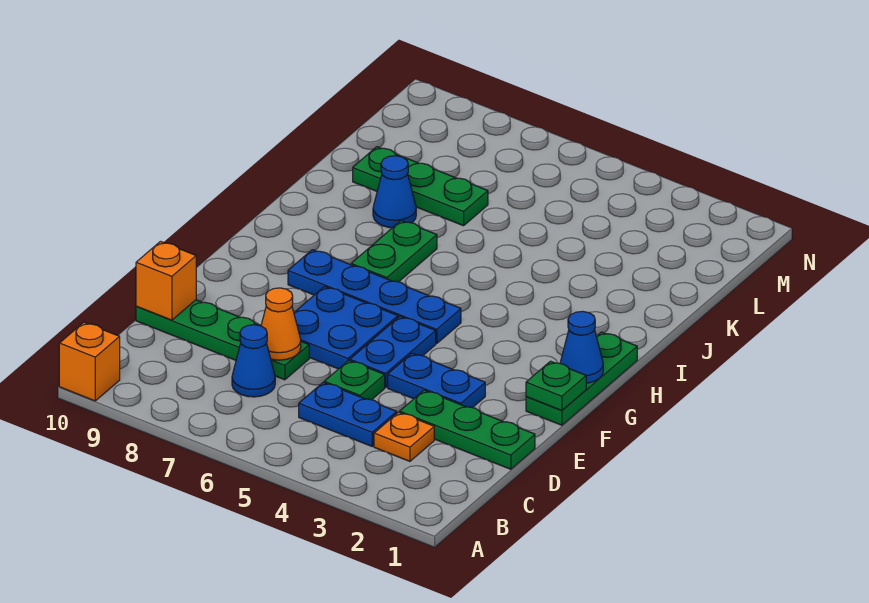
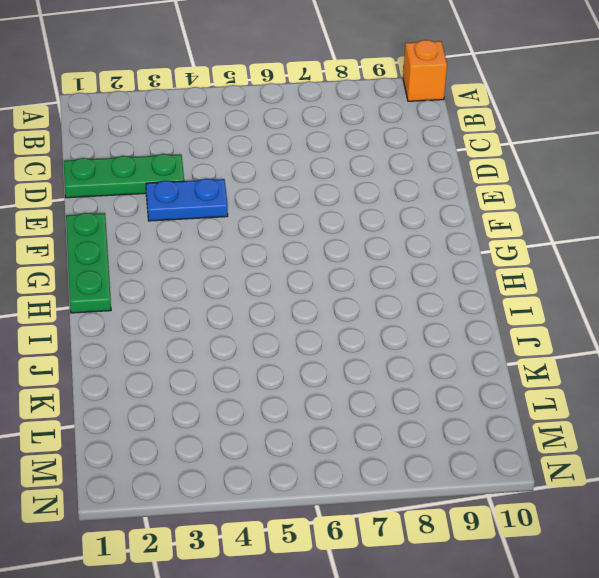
none -> orange plate C3 level 1
none -> blue plate C4:C5 level 1
none -> blue cone C7 level 1

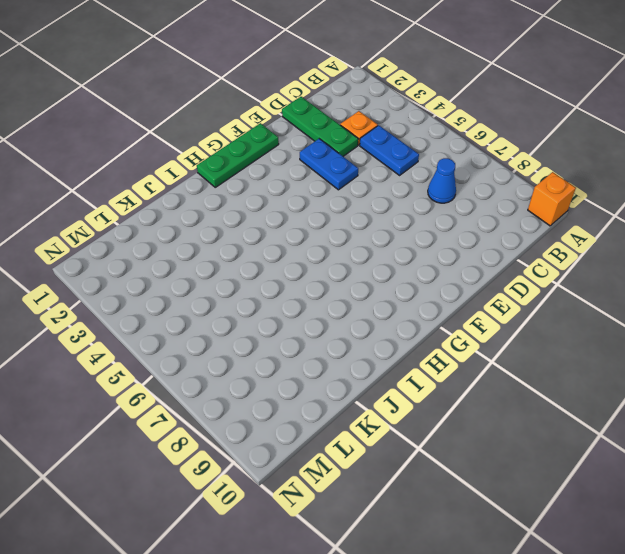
none -> green plate D5 level 1
none -> green plate D7:D10 level 1
none -> blue plate E5:F5 level 1

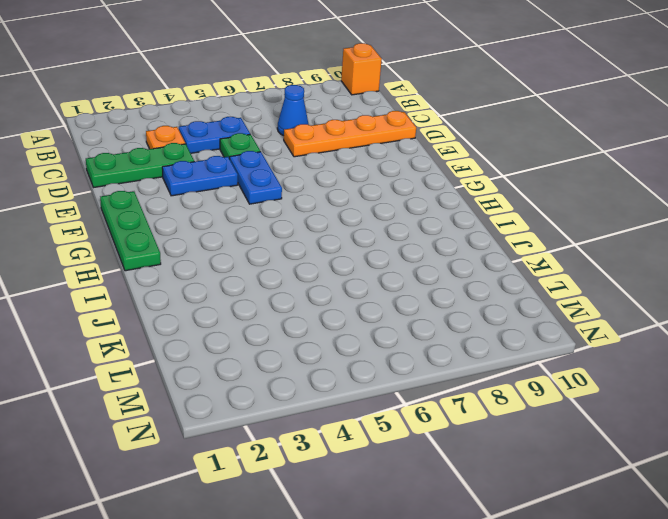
orange plate D7:D10 level 1 -> green plate D7:D10 level 1
none -> blue plate E6:F7 level 1
none -> blue plate G5:G8 level 1
none -> green plate H7:I7 level 1

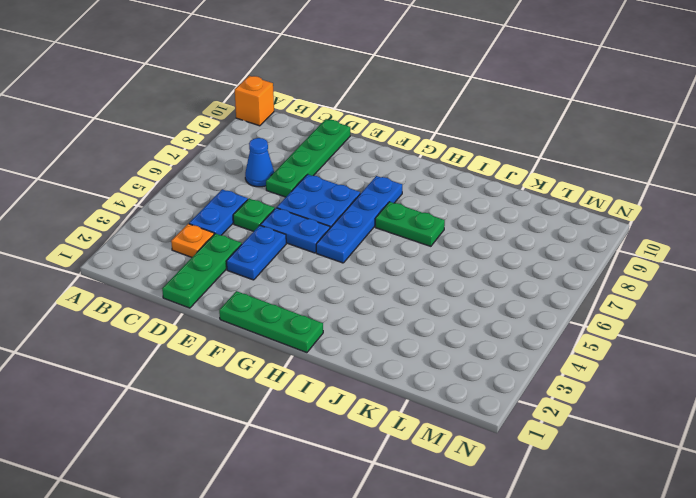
none -> blue cone J8 level 1
none -> green plate K7:K9 level 1
none -> orange cone D7 level 2

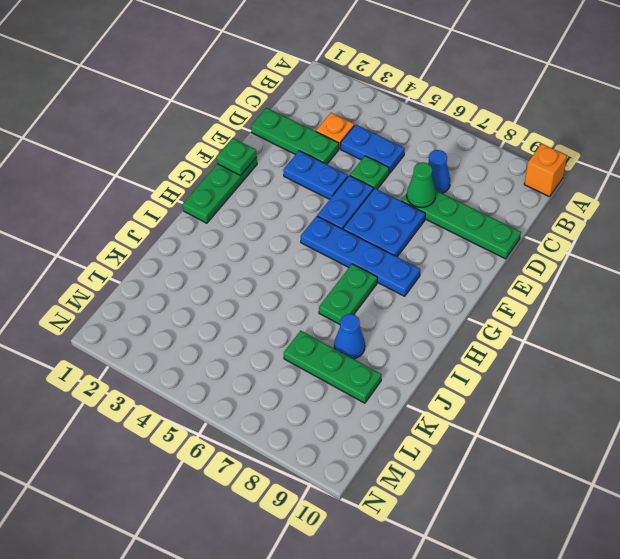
green cone D7 level 2 -> orange cone D7 level 2
none -> orange brick D10 level 2
none -> blue cone G1 level 2

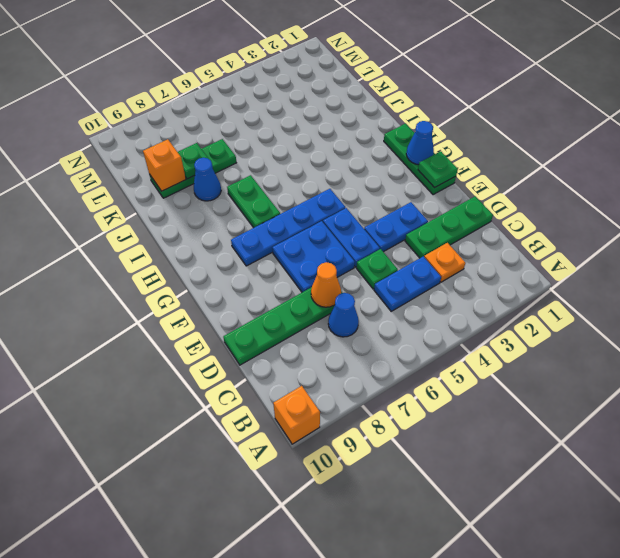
green plate K8 level 2 -> none
orange brick K9 level 2 -> orange brick D10 level 2

